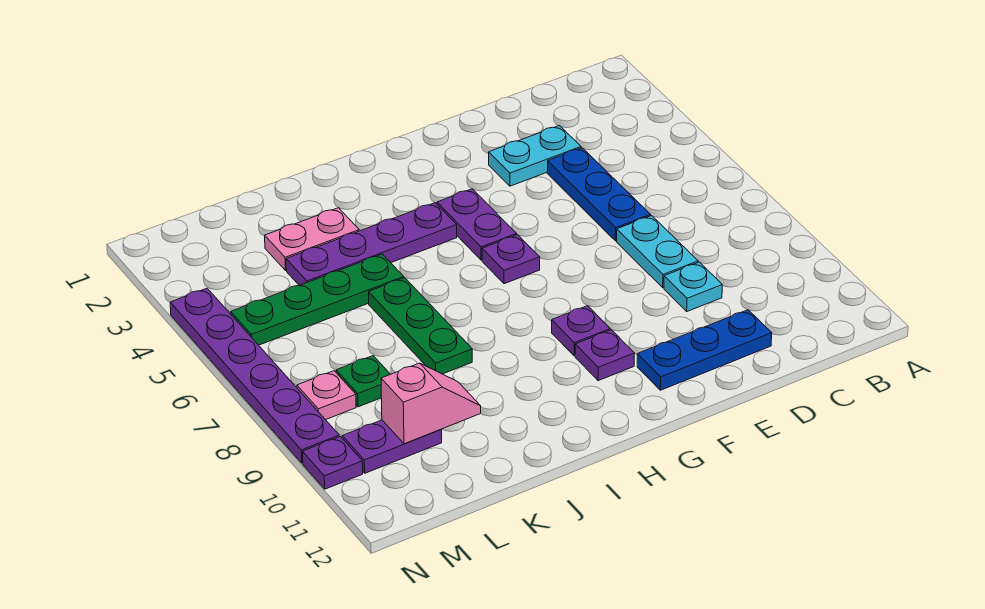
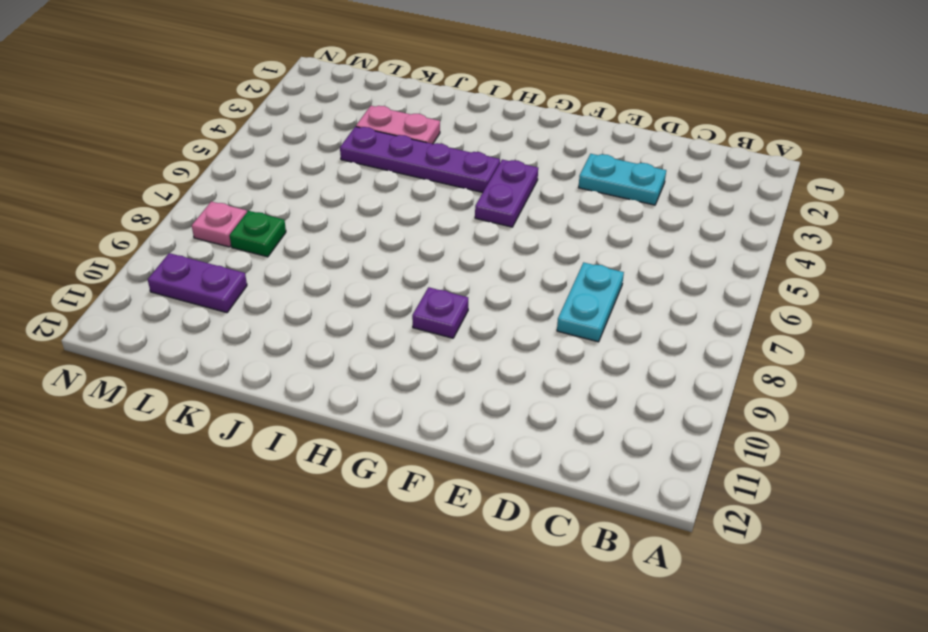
none -> blue plate D4:D6 level 1
none -> cyan plate D9 level 1
none -> blue plate D11:F11 level 1

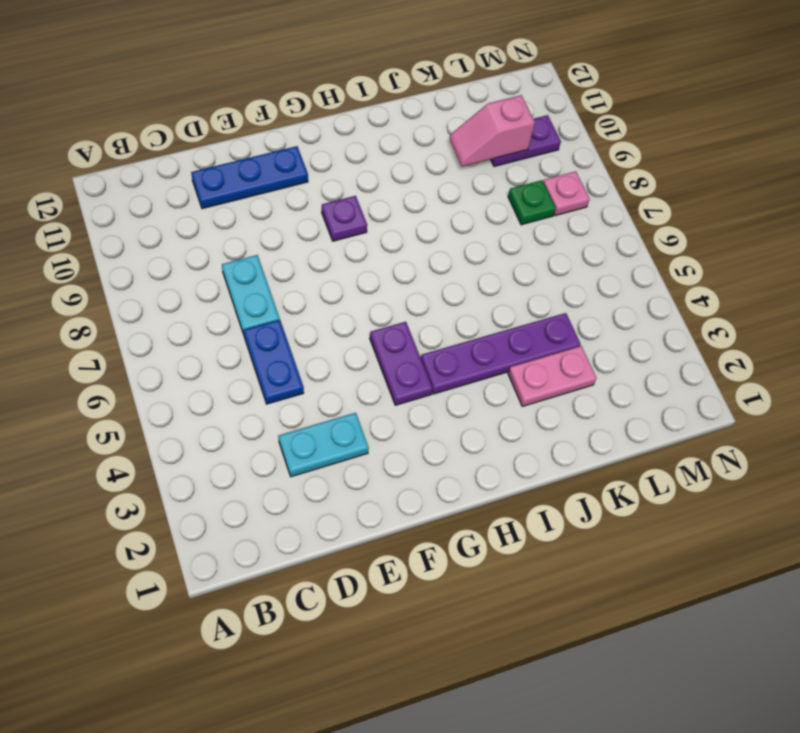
blue plate D5:D6 level 1 -> blue plate D4:D6 level 1
none -> cyan plate D9 level 1
none -> purple plate G6 level 1
none -> purple plate G10 level 1

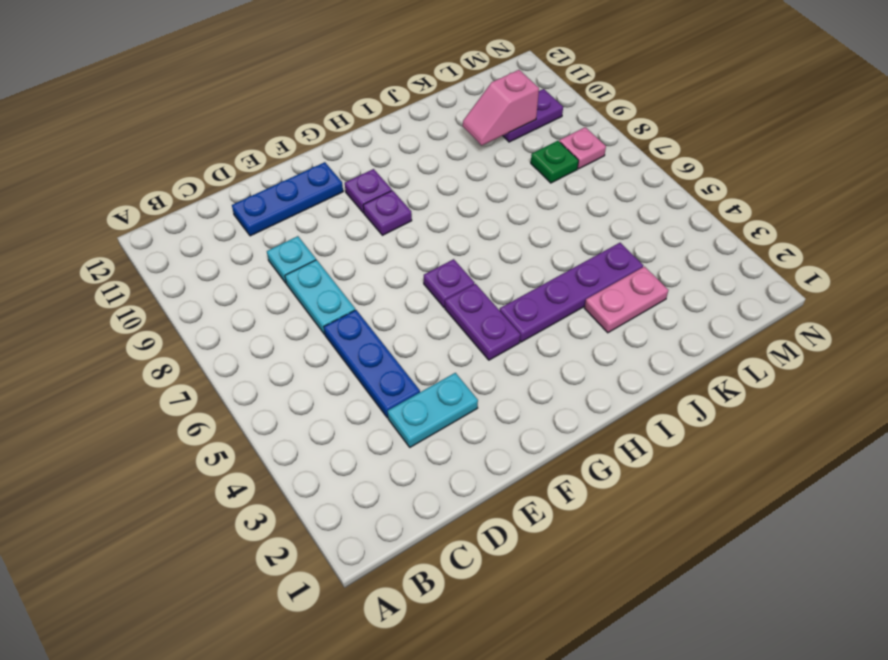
none -> green plate J5:M5 level 1
none -> green plate J6:J8 level 1
none -> purple plate N4:N9 level 1

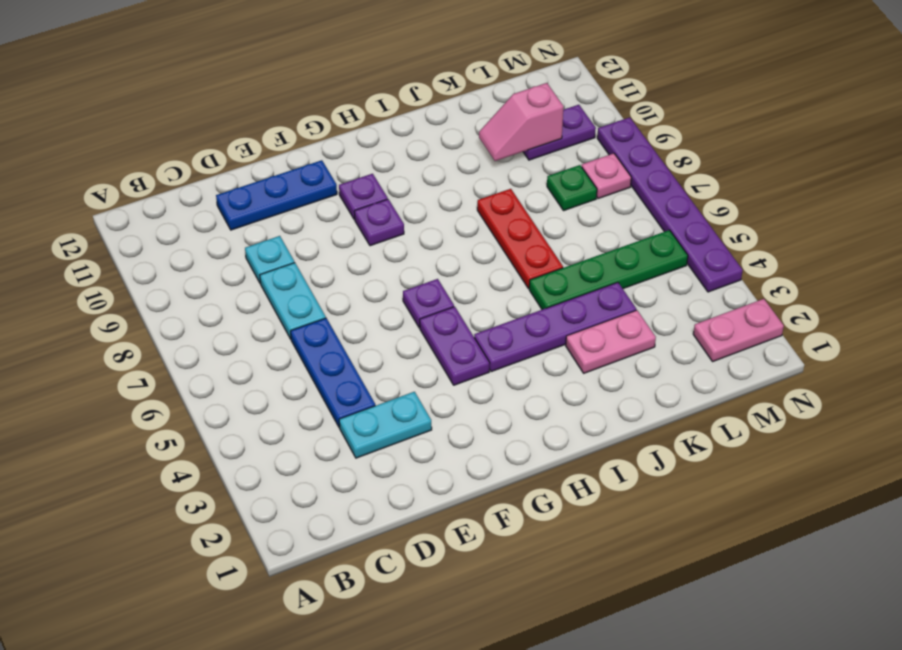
red plate J6:J8 level 1 -> green plate J6:J8 level 1
pink plate M2:N2 level 1 -> none
none -> purple plate N10 level 1

